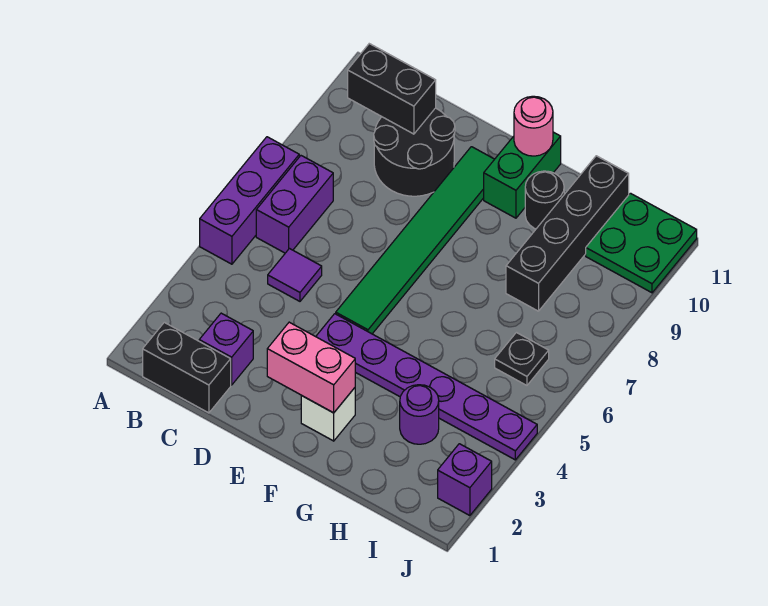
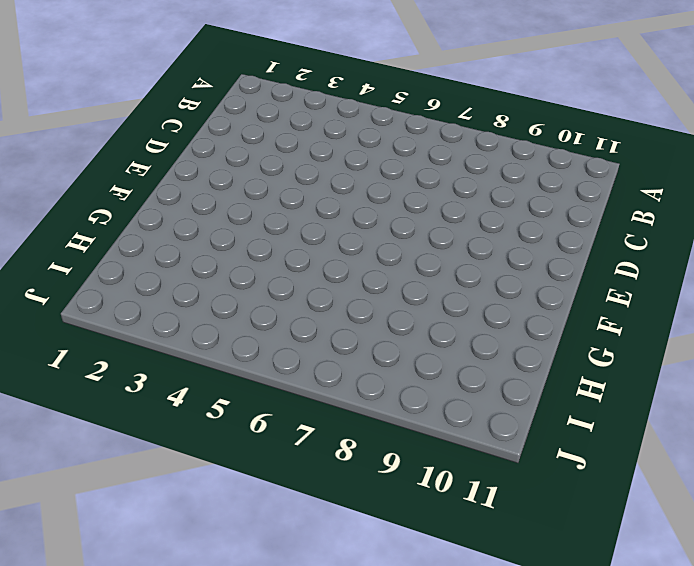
none -> purple brick A5:A7 level 1
none -> black brick B1:C1 level 1
none -> purple brick B6:B7 level 1

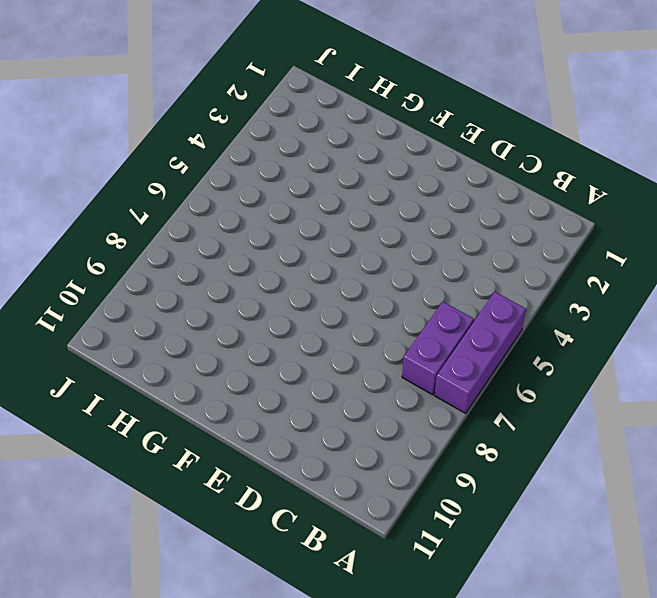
none -> black brick B1:C1 level 1
none -> purple brick C2 level 1
none -> purple tile C5 level 1

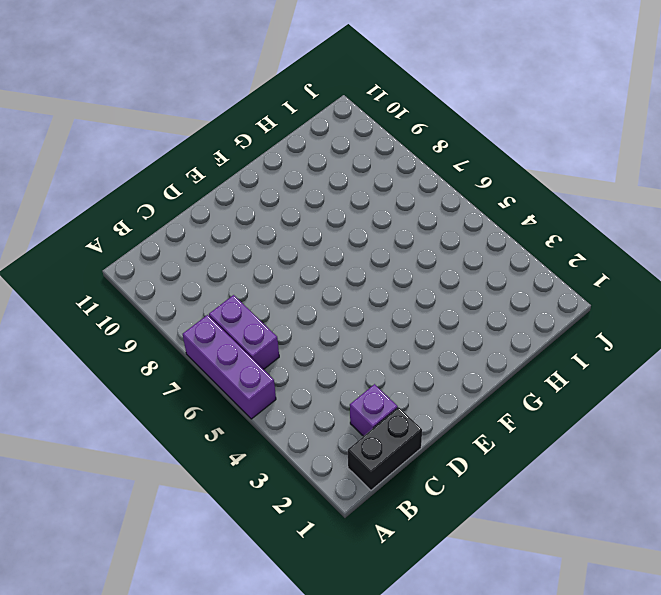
none -> purple tile C5 level 1
none -> black round brick C9:D10 level 1
none -> purple plate E4:J4 level 1

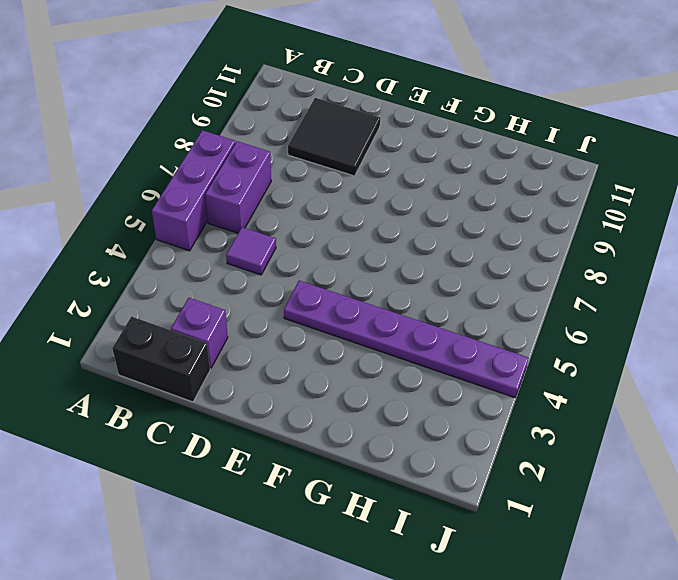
black tile C9:D10 level 1 -> black round brick C9:D10 level 1
none -> green tile E5:E10 level 1
none -> white brick F2 level 1
none -> green brick F10:F11 level 1

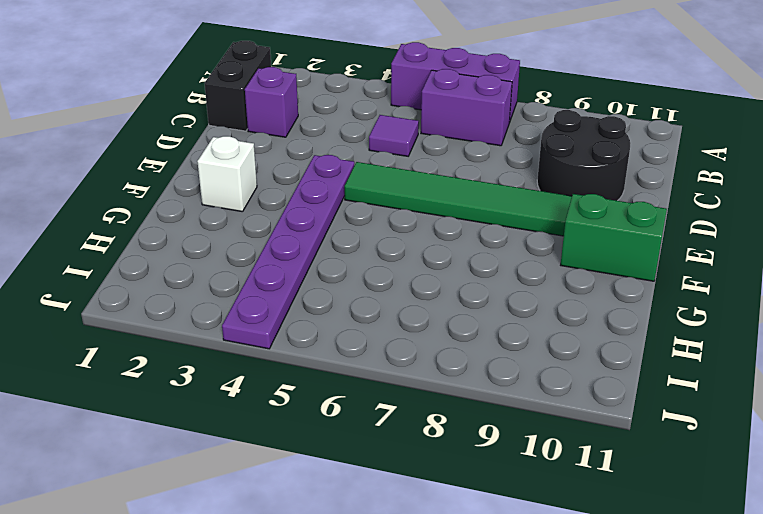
none -> black round brick G10 level 1
none -> purple round brick H3 level 1
none -> black brick H8:H11 level 1

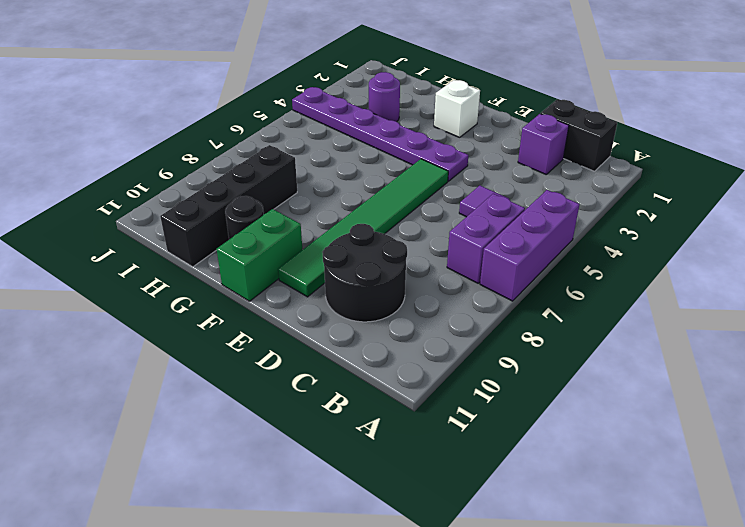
none -> black plate I6 level 1
none -> green plate I10:J11 level 1
none -> purple brick J2 level 1

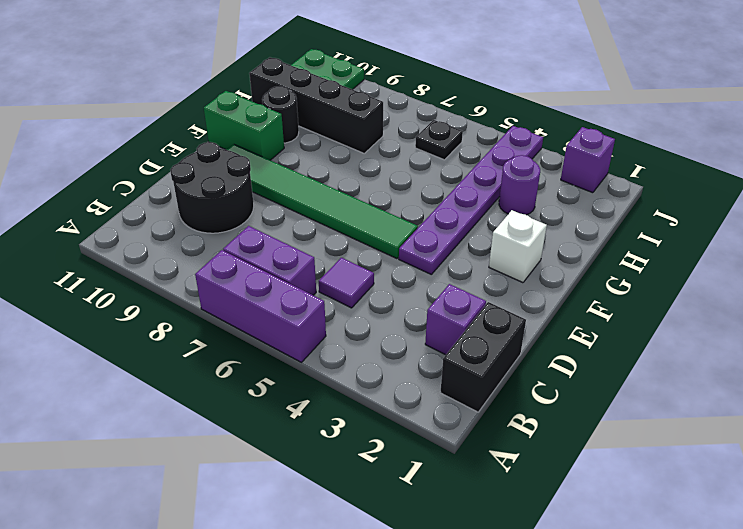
none -> black brick B10:C10 level 2
none -> pink brick E2:F2 level 2
none -> pink round brick F11 level 2

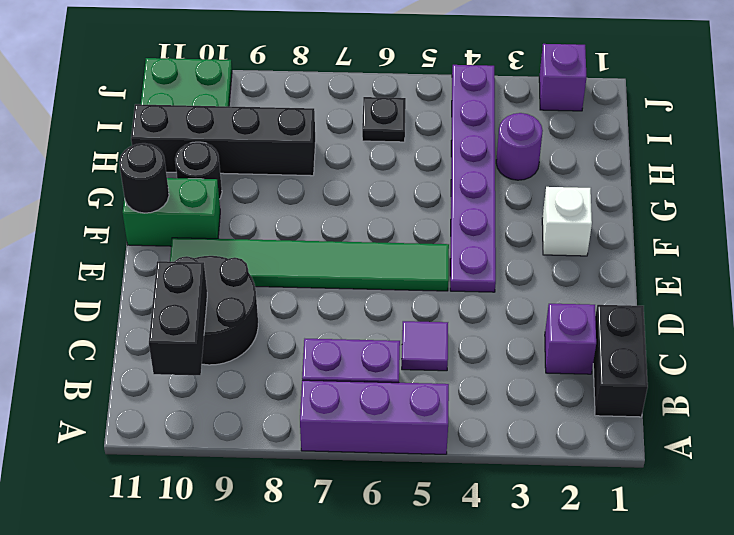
black round brick F11 level 2 -> pink round brick F11 level 2
none -> pink brick E2:F2 level 2

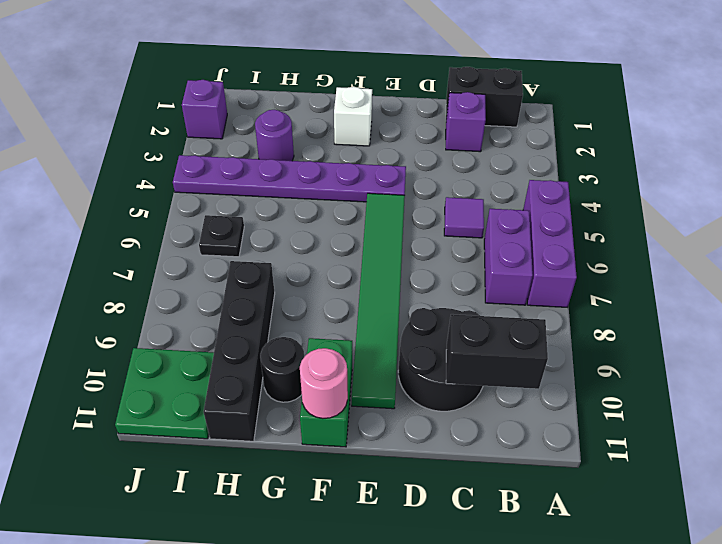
none -> pink brick E2:F2 level 2

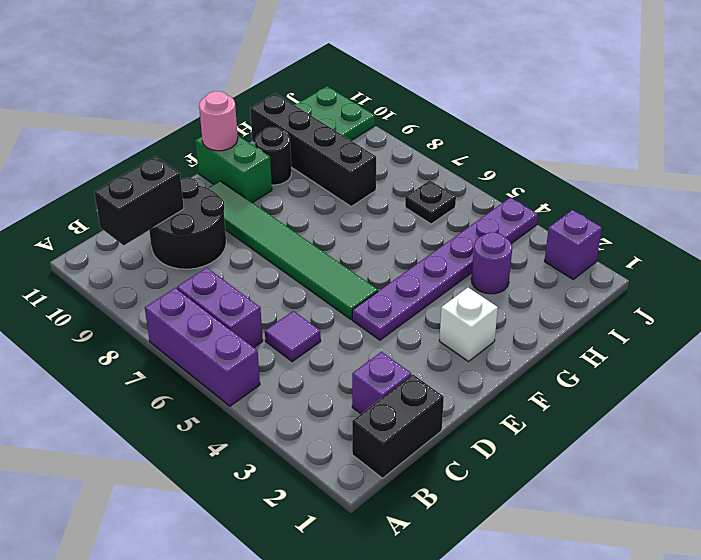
none -> pink brick E2:F2 level 2

